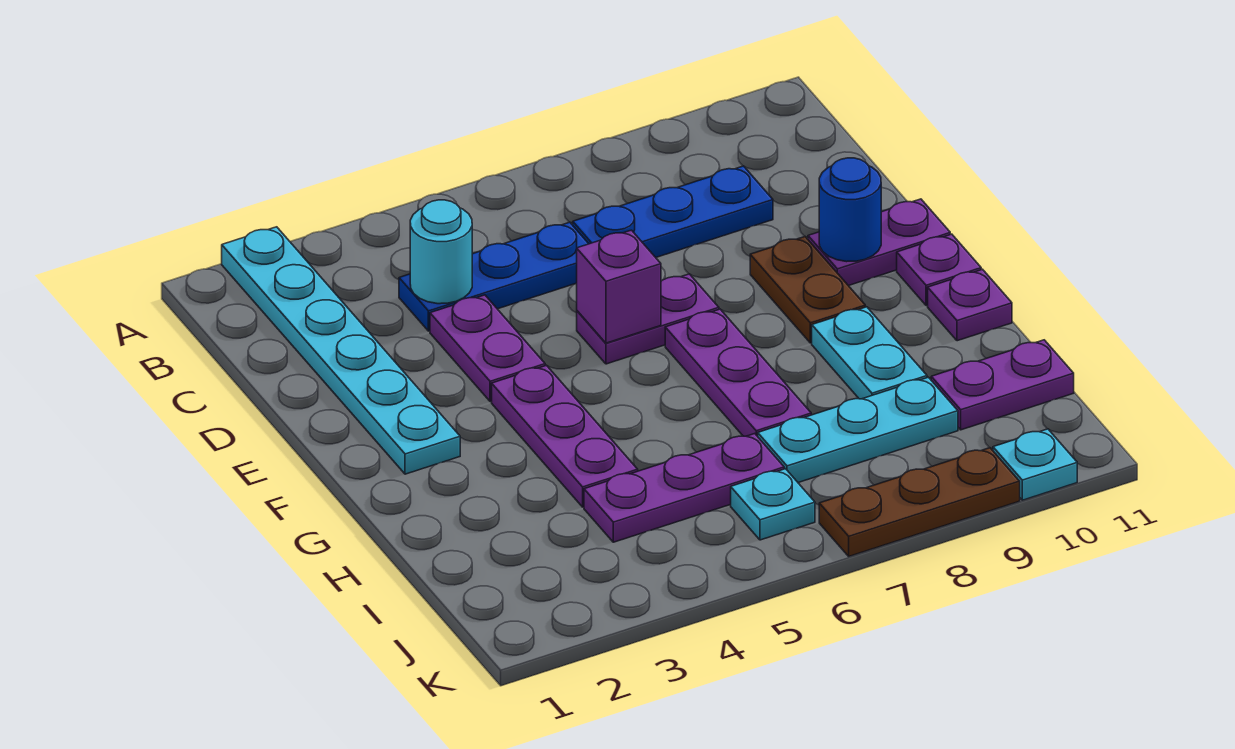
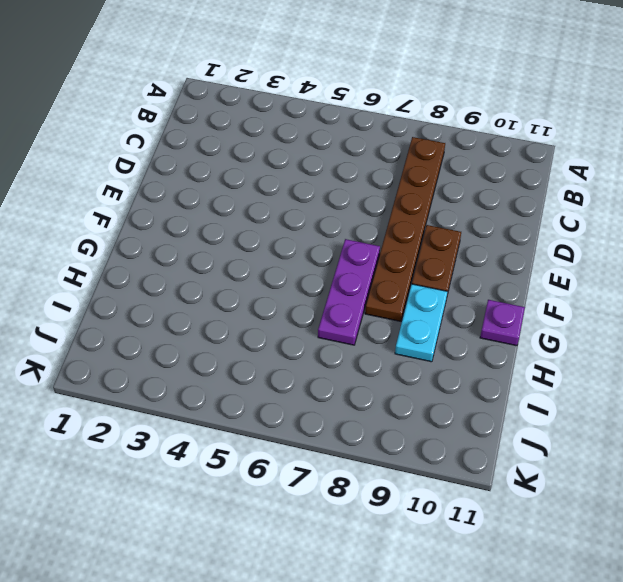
brown plate B8:G8 level 1 -> blue plate C7:C9 level 1
none -> cyan plate A2:F2 level 1
none -> blue plate C4:C6 level 1
none -> purple plate D4:E4 level 1

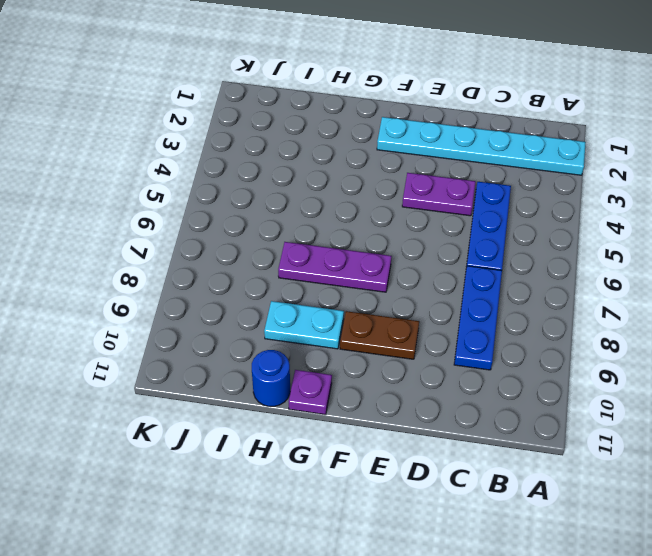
blue round brick H11 level 1 -> blue round brick E10 level 2
none -> purple plate E6:E7 level 1
none -> purple plate E10:E11 level 1
none -> purple plate F4:H4 level 1

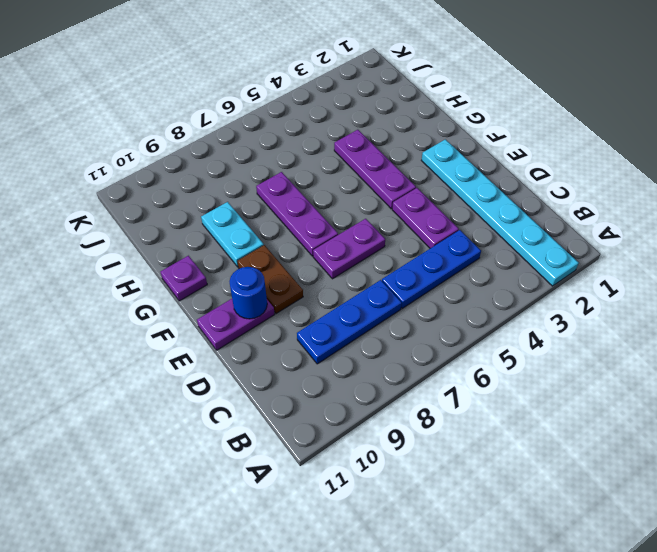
none -> purple plate F11 level 1
none -> purple plate I4:I6 level 1
none -> cyan plate I7:I9 level 1

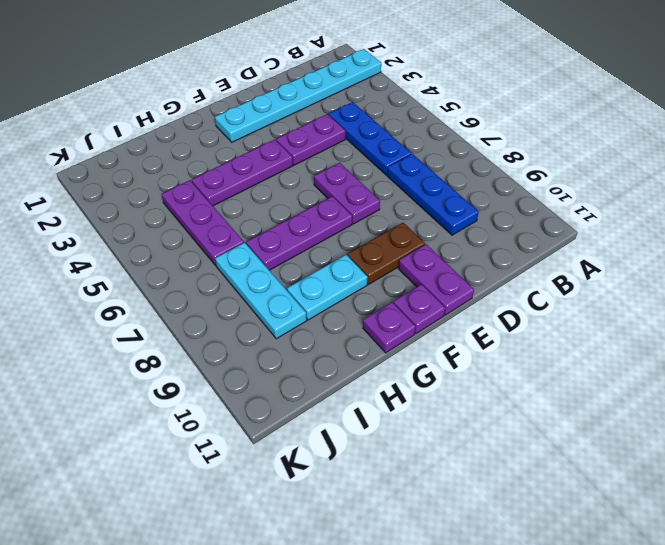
none -> purple plate I10:I11 level 1
none -> cyan plate J6 level 1
none -> brown plate K7:K9 level 1

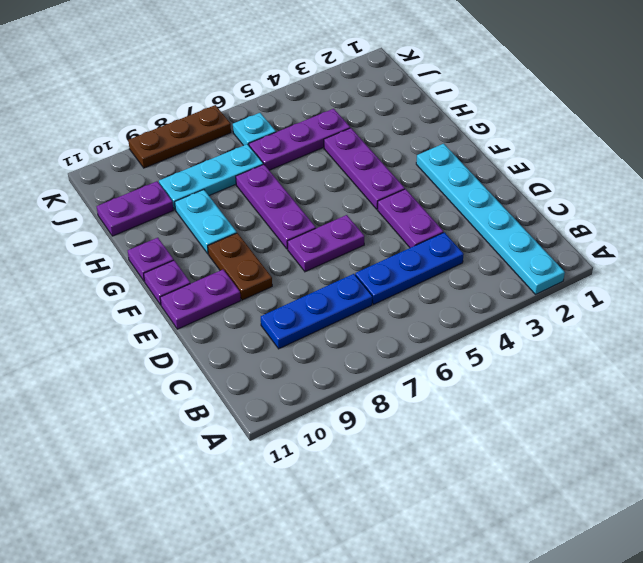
none -> cyan plate K10 level 1
none -> cyan round brick C4 level 2
none -> purple brick E6 level 2

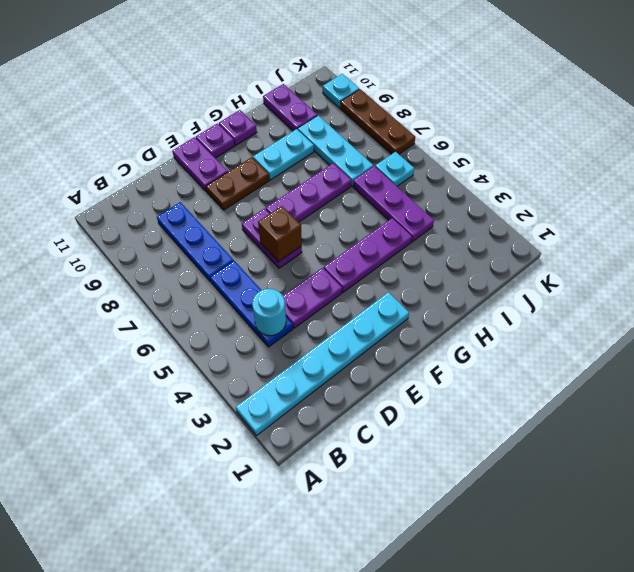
brown brick E6 level 2 -> purple brick E6 level 2
none -> blue round brick E10 level 2

